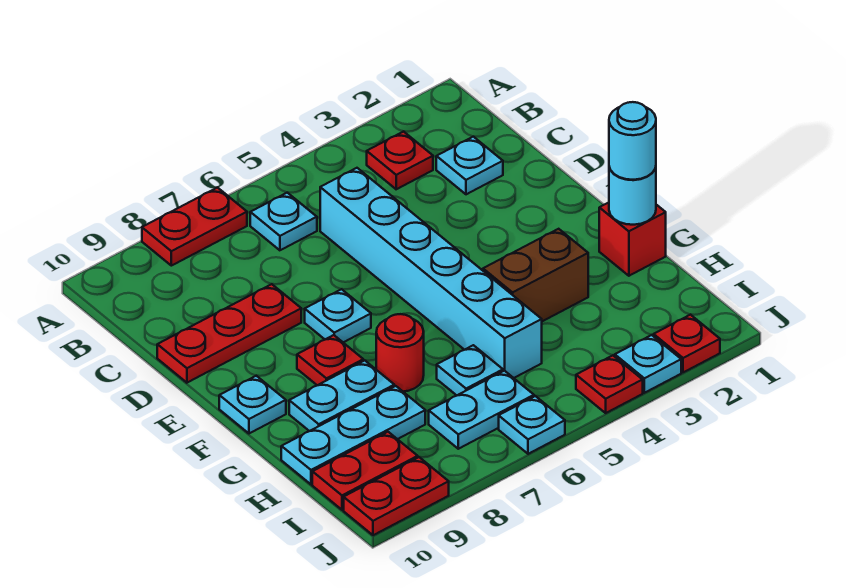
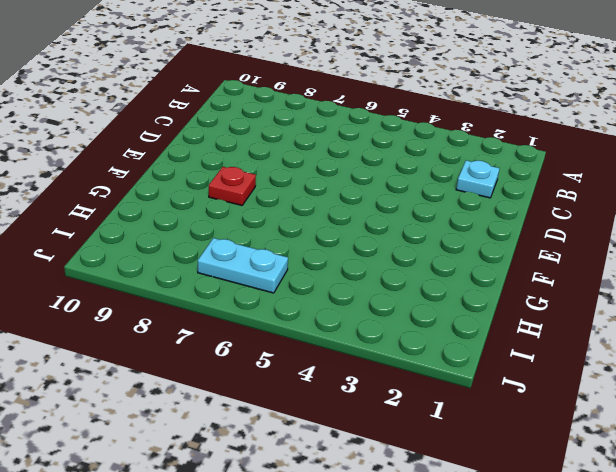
none -> red plate A7:A8 level 1
none -> red plate B3 level 1
none -> cyan plate B6 level 1

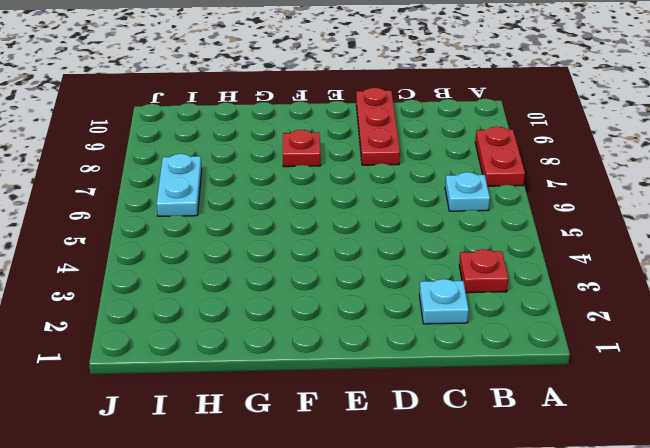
none -> cyan brick C5:H5 level 1
none -> cyan plate E7 level 1
none -> cyan plate F10 level 1

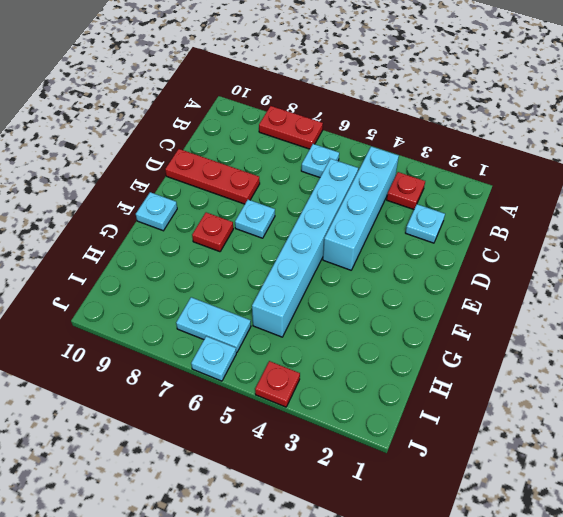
cyan brick B4:E4 level 1 -> none
none -> red brick G1 level 1
none -> brown brick G3:G4 level 1
none -> red round brick G7 level 1

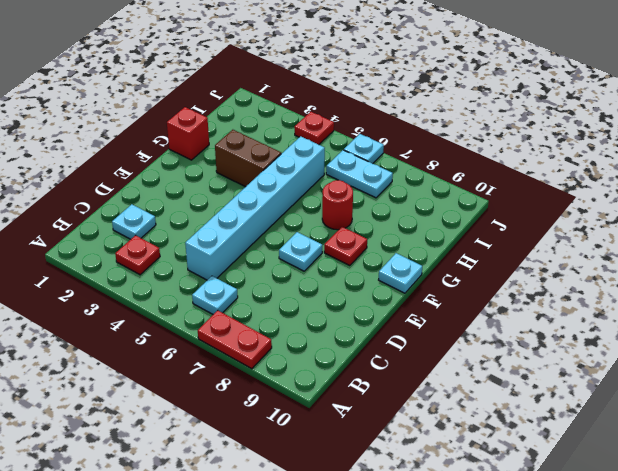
none -> red plate D8:D10 level 1
none -> cyan plate G8:G9 level 1
none -> cyan plate H6 level 1

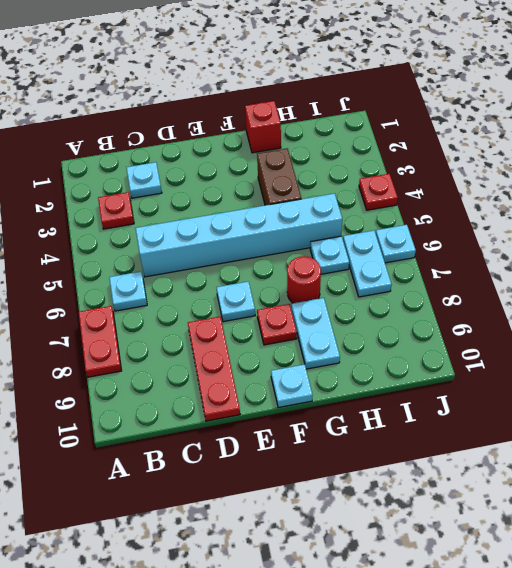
none -> cyan plate H8:H10 level 1
none -> red plate I9:I10 level 1
none -> red plate J2 level 1

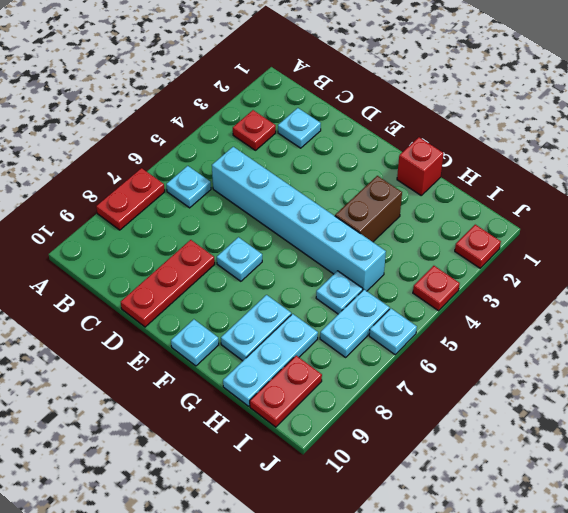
none -> red plate F8 level 1
none -> red round brick G7 level 1
none -> cyan plate J3 level 1

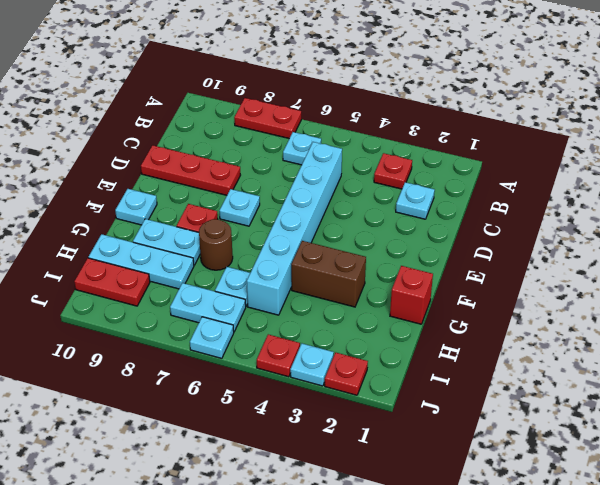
brown round brick G7 level 1 -> red round brick G7 level 1
none -> red plate J9:J10 level 1
none -> cyan round brick G1 level 2
none -> cyan round brick G1 level 3

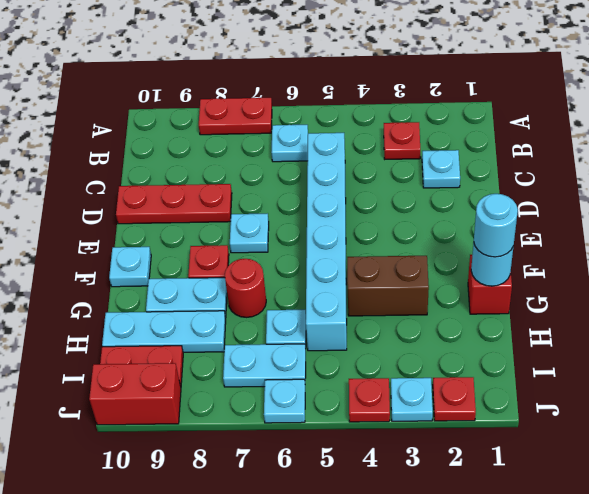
red brick J9:J10 level 1 -> red plate J9:J10 level 1

